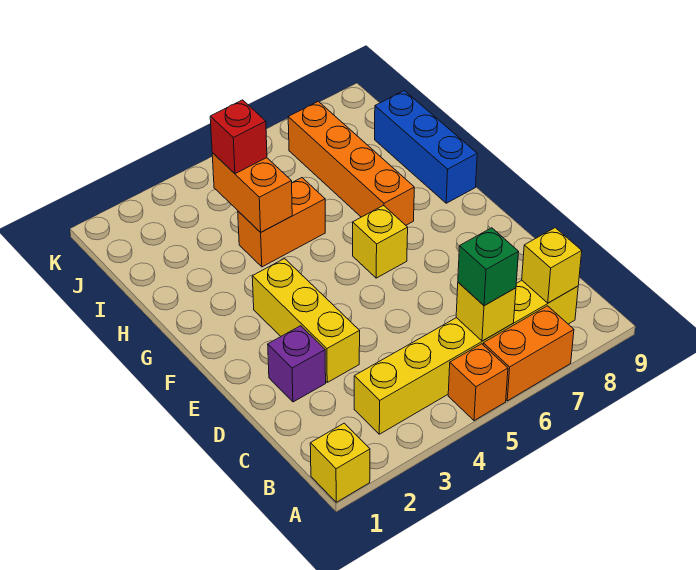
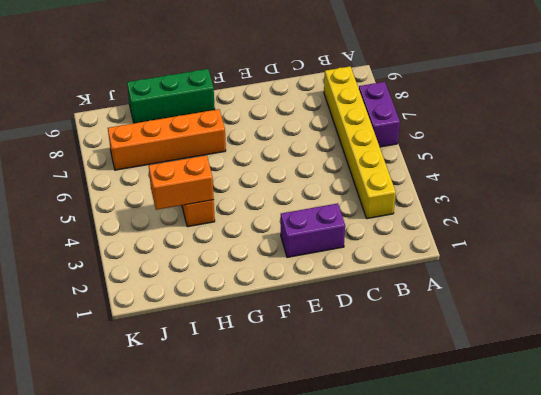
purple brick A6:A7 level 1 -> orange brick A6:A7 level 1
purple brick D2:E2 level 1 -> purple brick D2 level 1
green brick G9:I9 level 1 -> blue brick G9:I9 level 1
none -> yellow brick A1 level 1
none -> orange brick A5 level 1
none -> yellow brick D3:F3 level 1

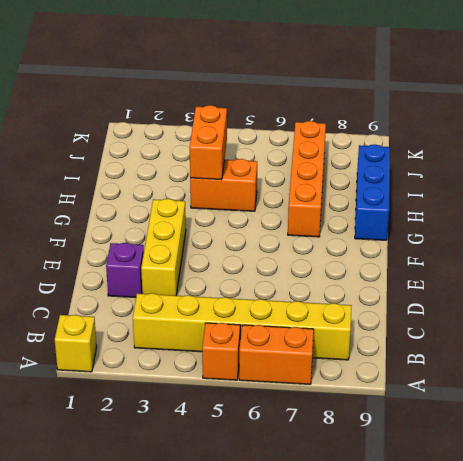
none -> yellow brick F6 level 1
none -> yellow brick B6 level 2
none -> yellow brick B8 level 2

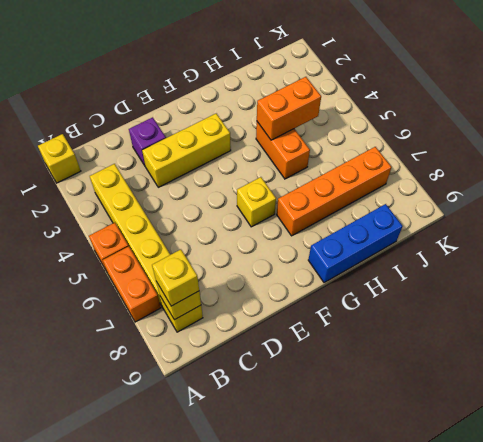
yellow brick B8 level 3 -> yellow brick B6 level 2
none -> green brick B6 level 3
none -> red brick I4 level 3

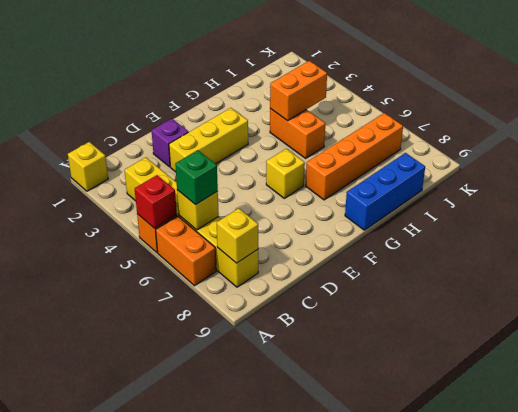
red brick A5 level 2 -> red brick I4 level 3

